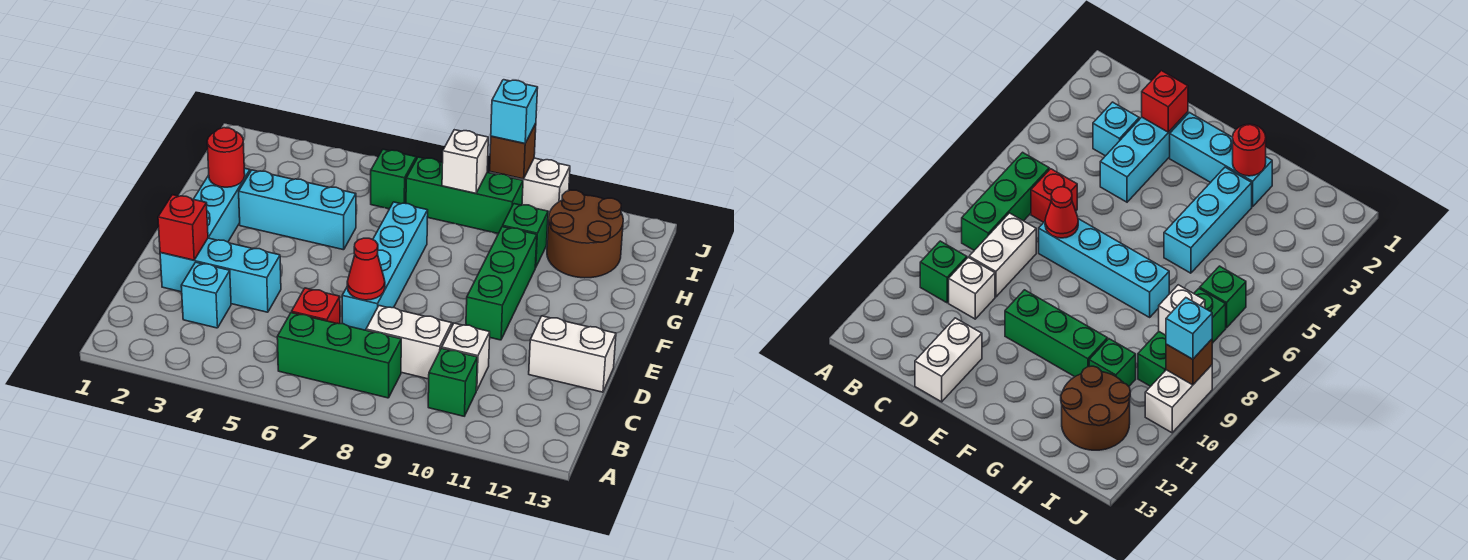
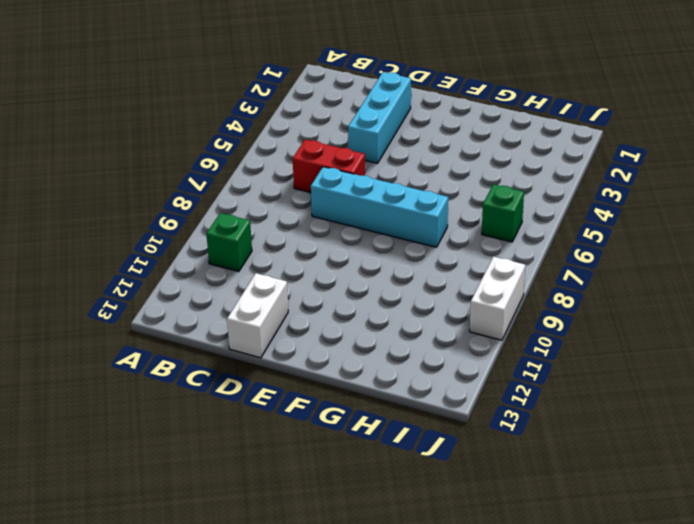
red brick C6:D6 level 1 -> red brick C6 level 1
none -> green brick B6:B8 level 1
none -> cyan brick C3 level 1
none -> white brick C8:C9 level 1

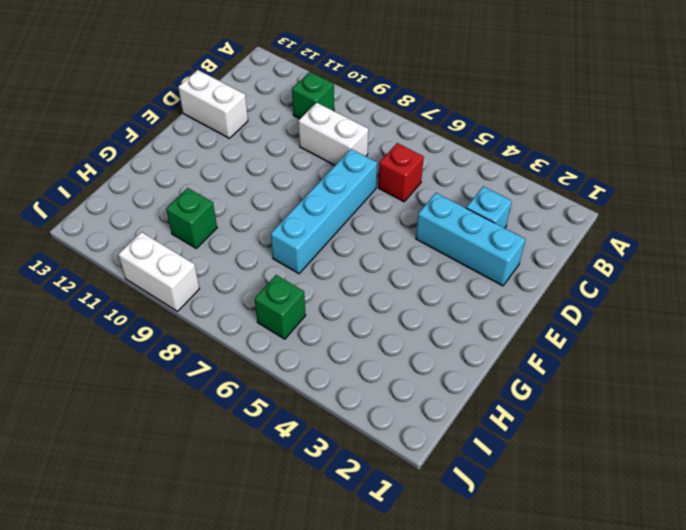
none -> green brick B6:B8 level 1
none -> white brick C10 level 1
none -> cyan brick E2:G2 level 1

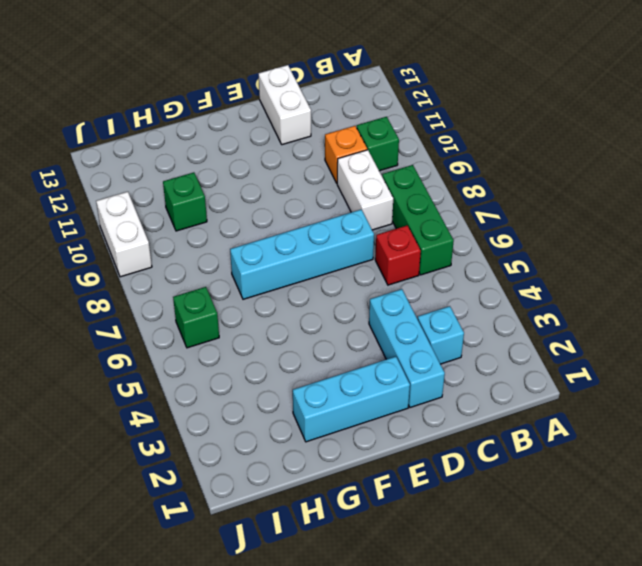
orange brick C10 level 1 -> white brick C10 level 1
none -> green brick E10:G10 level 1
none -> cyan brick G3:G5 level 1
none -> brown round brick H11:I12 level 1

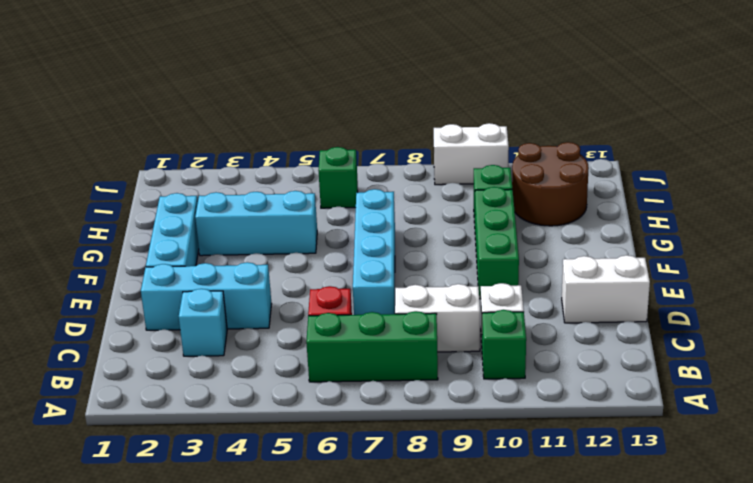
none -> green brick I7:I9 level 1
none -> red brick D2 level 2
none -> red cone D7 level 2

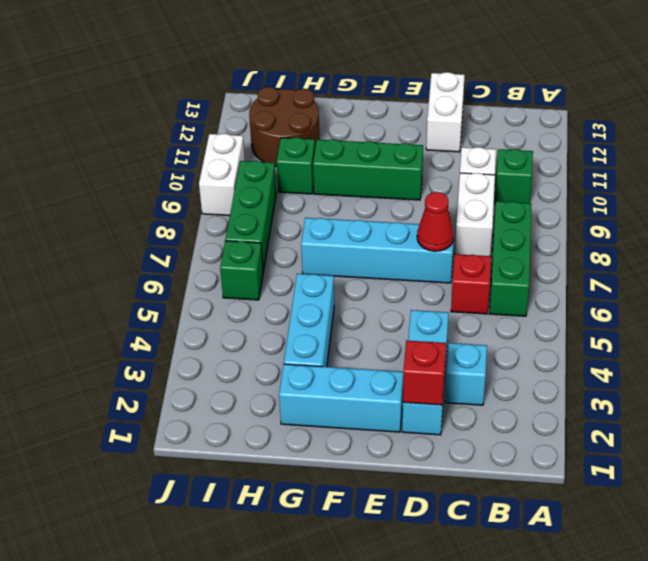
none -> red round brick G2 level 2
none -> white brick I8 level 2
none -> brown brick J9 level 2

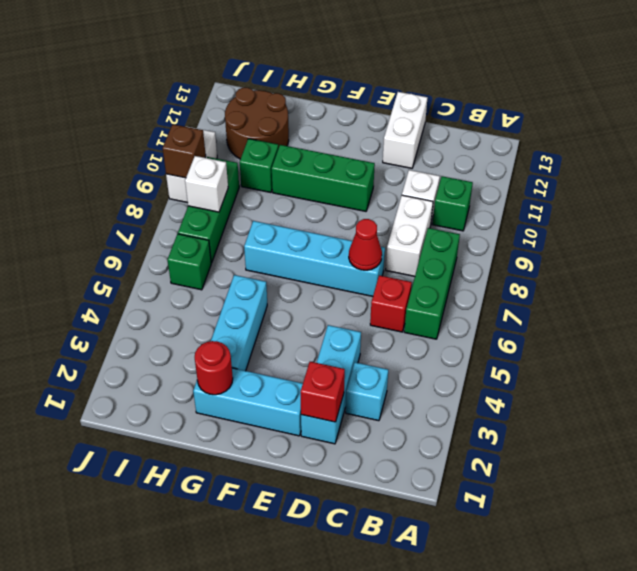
none -> cyan brick J9 level 3

